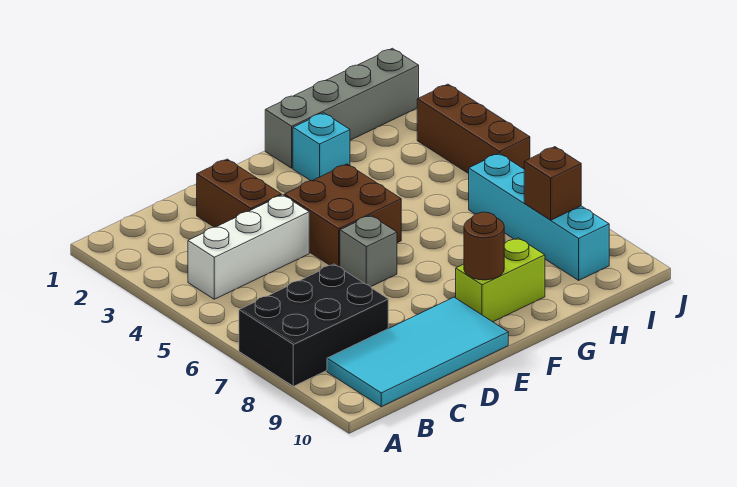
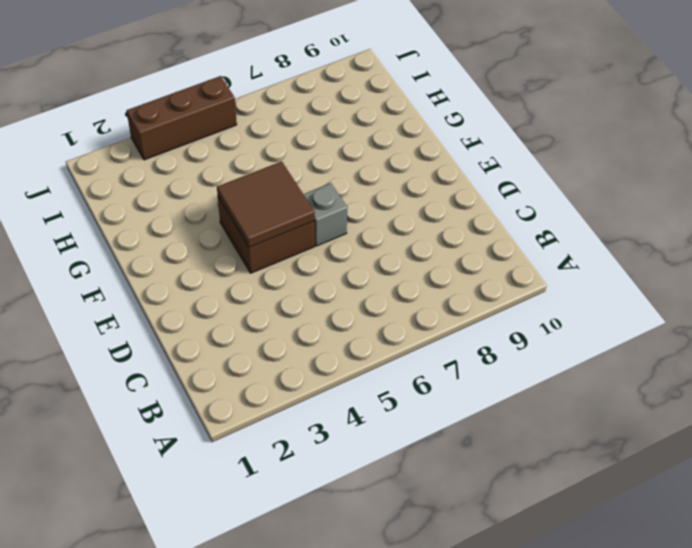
brown tile E4:F5 level 2 -> none
none -> black brick A7:C8 level 1
none -> white brick B4:D4 level 1
none -> cyan tile B9:E10 level 1

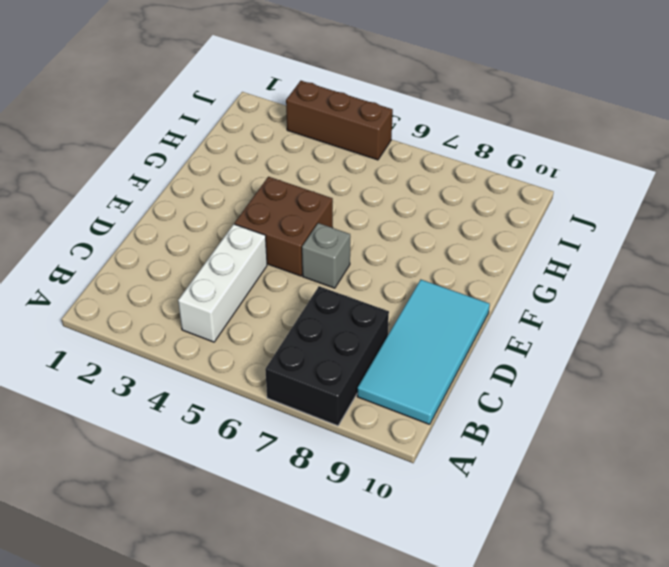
none -> brown brick D2:D3 level 1
none -> lime brick F9:G9 level 1
none -> grey brick G1:J1 level 1

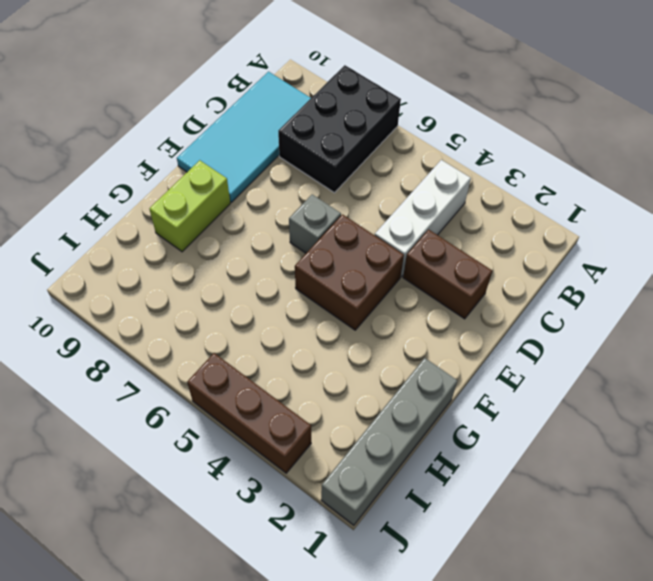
none -> cyan brick G2 level 1
none -> cyan brick I6:I9 level 1
none -> brown round brick F9 level 2

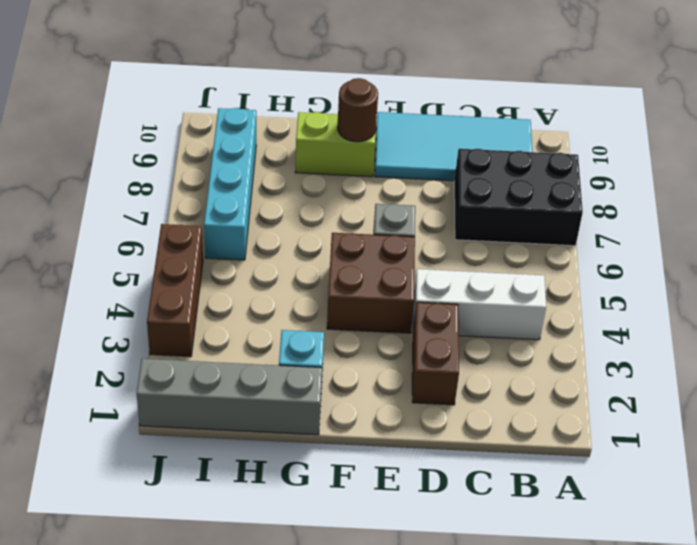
none -> brown brick I8 level 2

